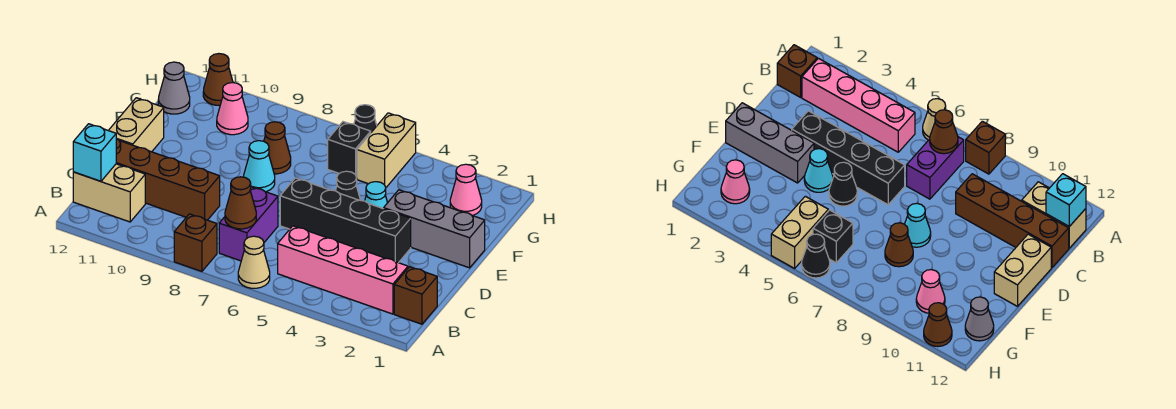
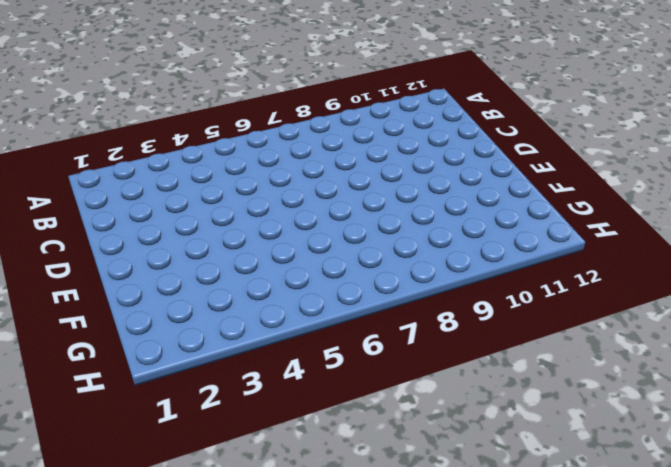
none -> tan cone A6 level 1
none -> brown brick A8 level 1
none -> brown brick B1 level 1

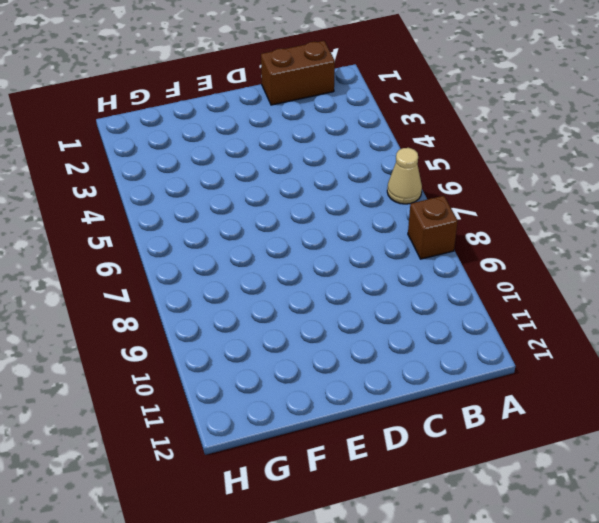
brown brick B1:C1 level 1 -> brown brick B1 level 1
none -> pink brick B2:B5 level 1
none -> purple brick B7:C7 level 1
none -> tan brick B11:B12 level 1

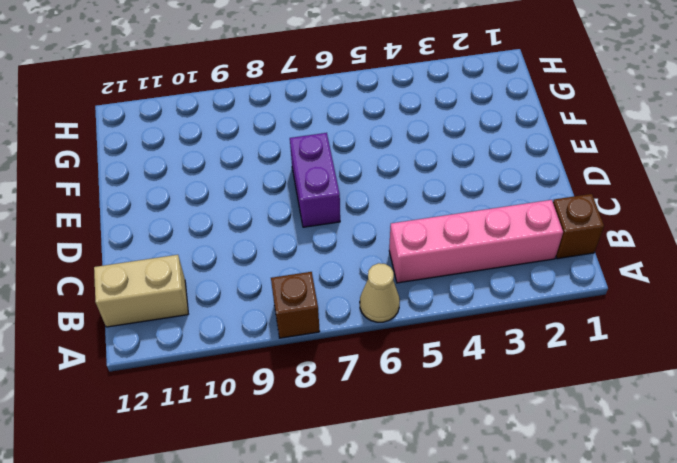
purple brick D7:E7 level 1 -> purple brick B7:C7 level 1
none -> brown brick C9:C12 level 1
none -> black brick D3:D6 level 1
none -> tan brick D12:E12 level 1

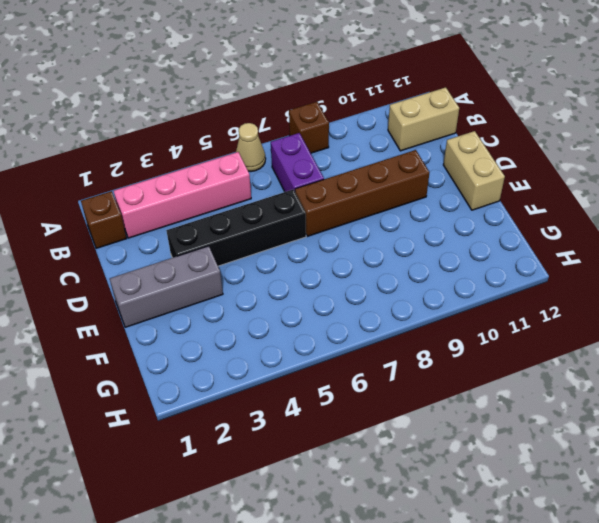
brown brick D7:D10 level 1 -> brown brick C9:C12 level 1
none -> cyan cone E4 level 1
none -> black cone E5 level 1
none -> cyan cone E8 level 1

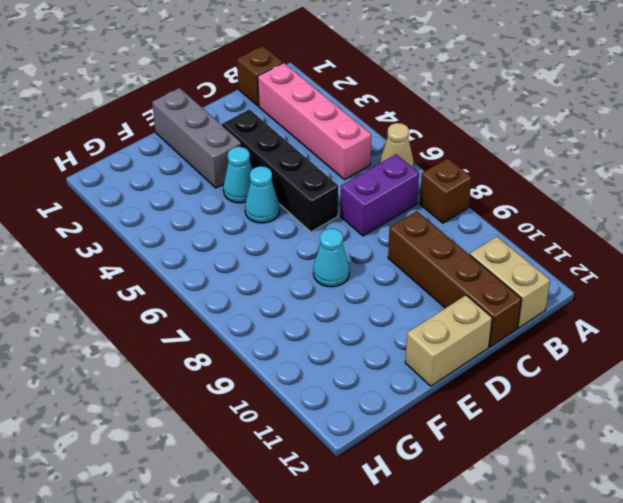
cyan cone E5 level 1 -> black cone E5 level 1
none -> brown cone F8 level 1
none -> pink cone G2 level 1
none -> tan brick G5:H5 level 1

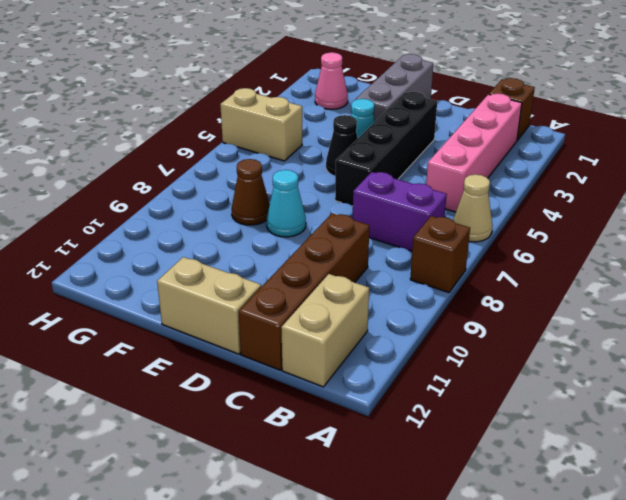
none -> black brick G6 level 1
none -> pink cone G10 level 1
none -> grey cone G12 level 1

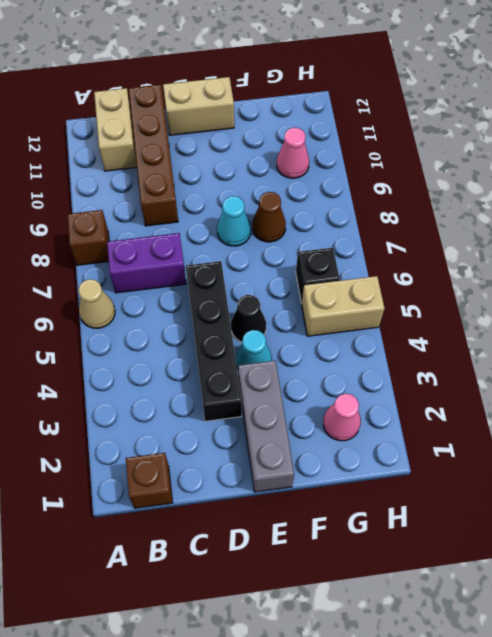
none -> pink brick B2:B5 level 1
none -> grey cone G12 level 1
none -> black cone H6 level 1

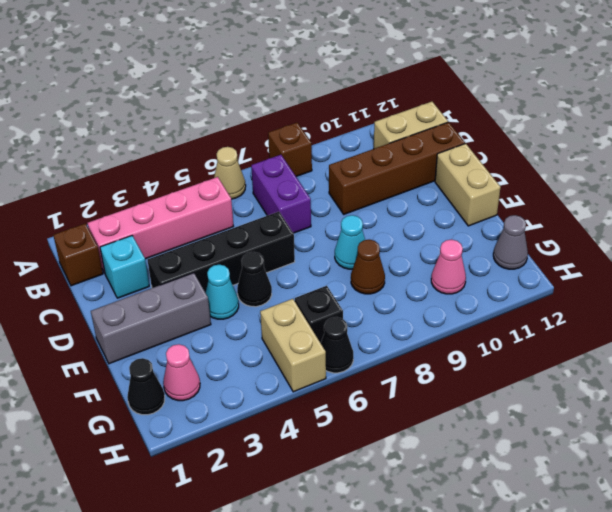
cyan brick C2 level 1 -> cyan brick B12 level 2
black cone G1 level 1 -> none
none -> brown cone H11 level 1
none -> brown cone B7 level 2

